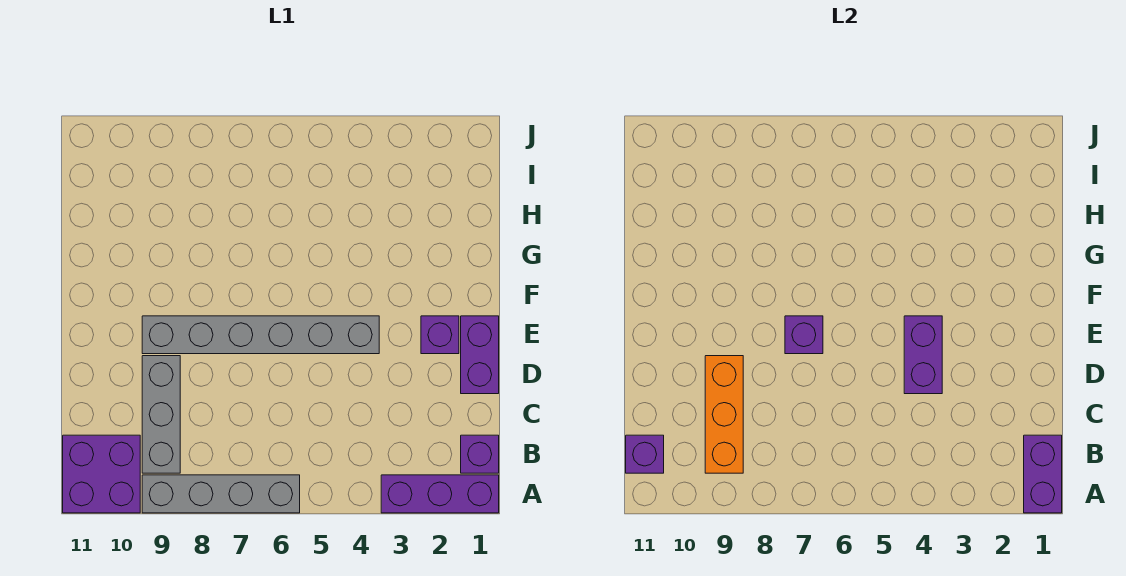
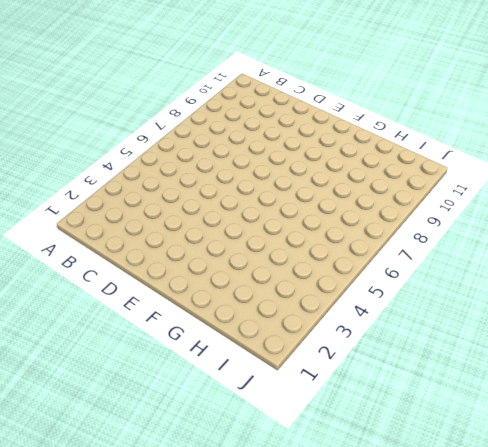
none -> purple brick A1:A3 level 1
none -> grey brick A6:A9 level 1
none -> purple brick A10:B11 level 1

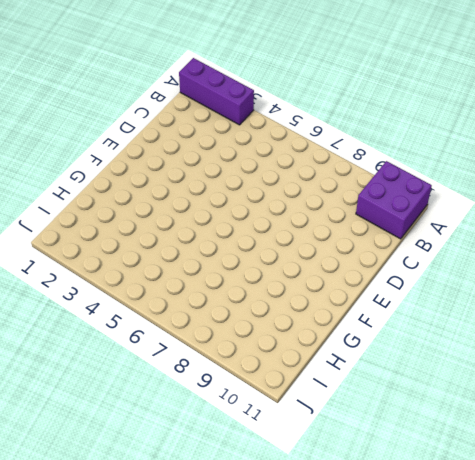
none -> grey brick A6:A9 level 1
none -> purple brick B1 level 1
none -> grey brick B9:D9 level 1

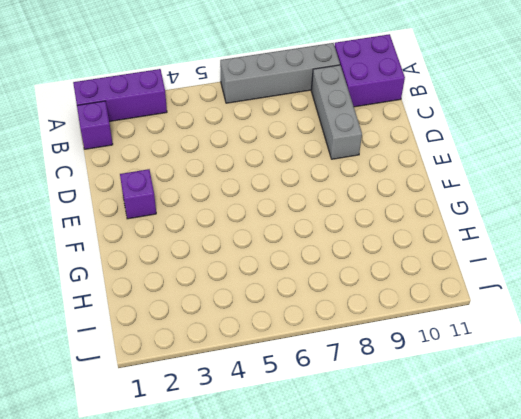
none -> purple brick D1:E1 level 1
none -> grey brick E4:E9 level 1
none -> purple brick A1:B1 level 2

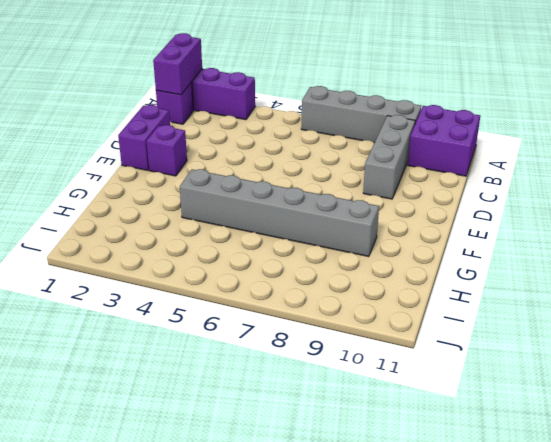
grey brick G4:G9 level 1 -> grey brick E4:E9 level 1
none -> orange brick B9:D9 level 2
none -> purple brick B11 level 2
none -> purple brick D4:E4 level 2

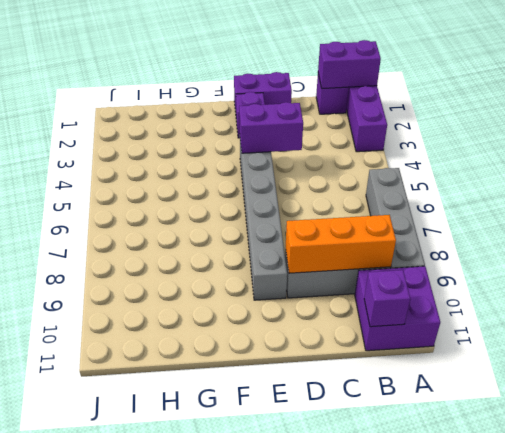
none -> purple brick E7 level 2

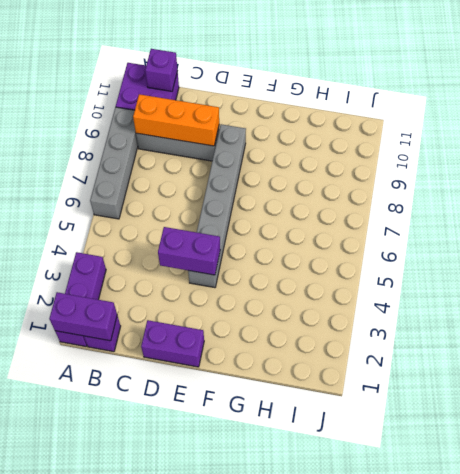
none -> purple brick E2 level 1
none -> purple brick E7 level 2

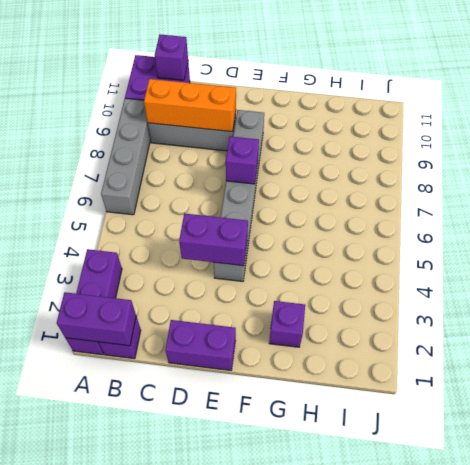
purple brick G2 level 1 -> purple brick E2 level 1

